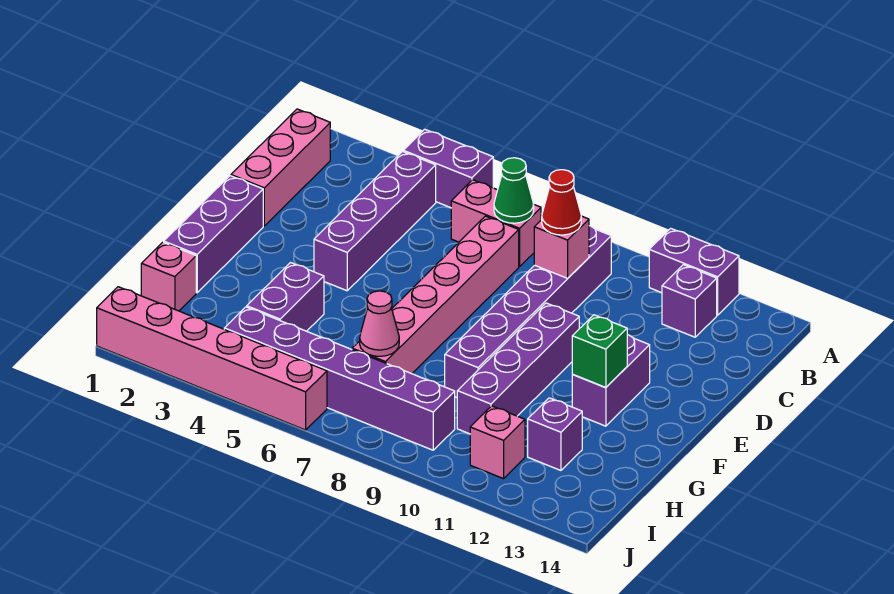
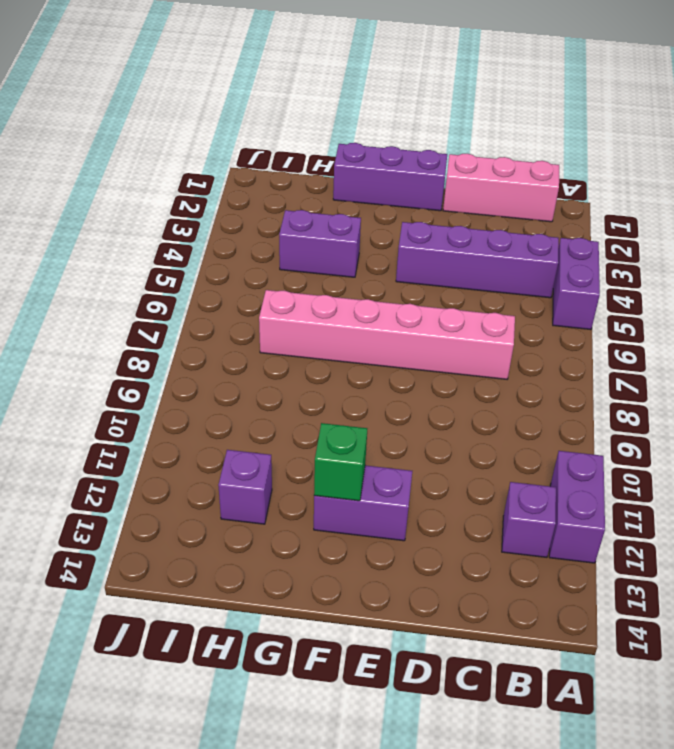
none -> pink brick B6:B7 level 1
none -> purple brick B9:G9 level 1
none -> purple brick E10:H10 level 1

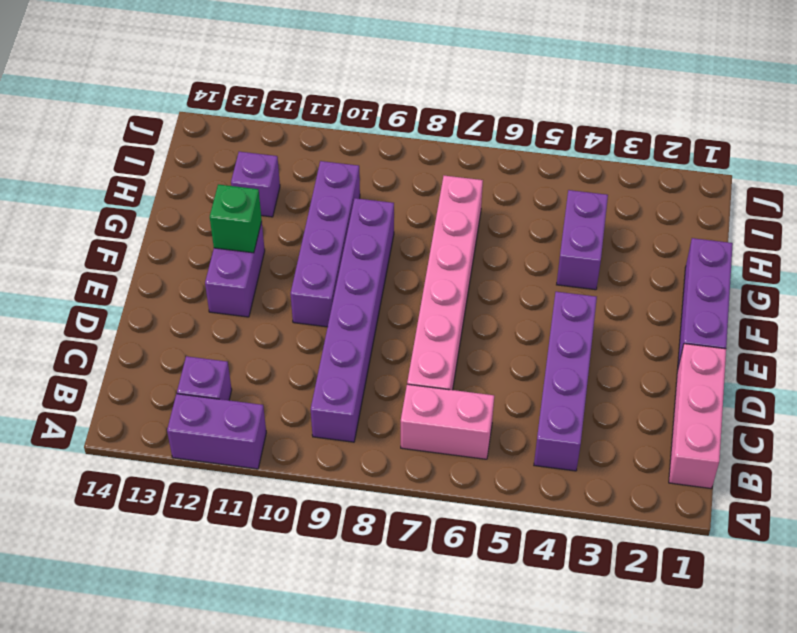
none -> purple brick A4:A5 level 1
none -> pink brick H1 level 1
none -> purple brick I4:I9 level 1

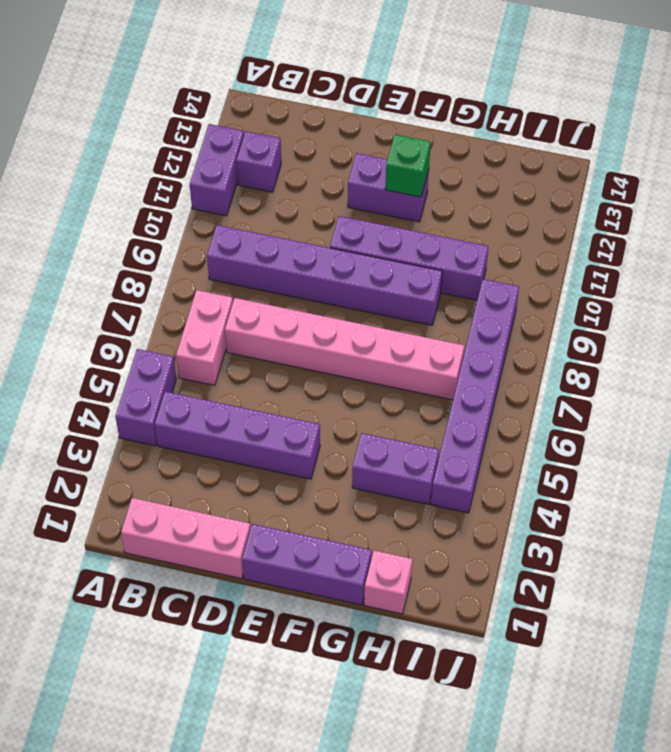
none -> purple brick H12 level 1
none -> pink brick I11 level 1
none -> pink brick J1:J6 level 1

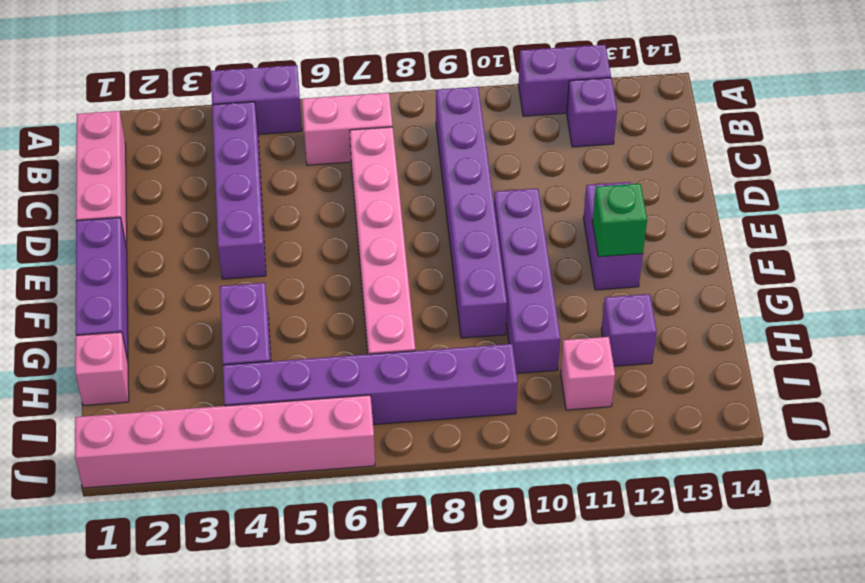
none -> green cone B7 level 2
none -> pink brick C9 level 2
none -> pink cone H7 level 2

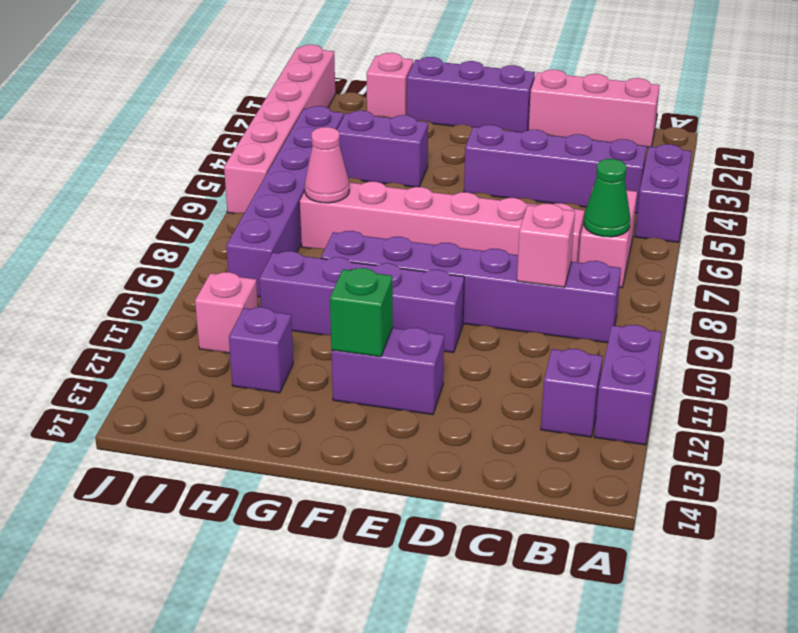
none -> red cone C9 level 3

